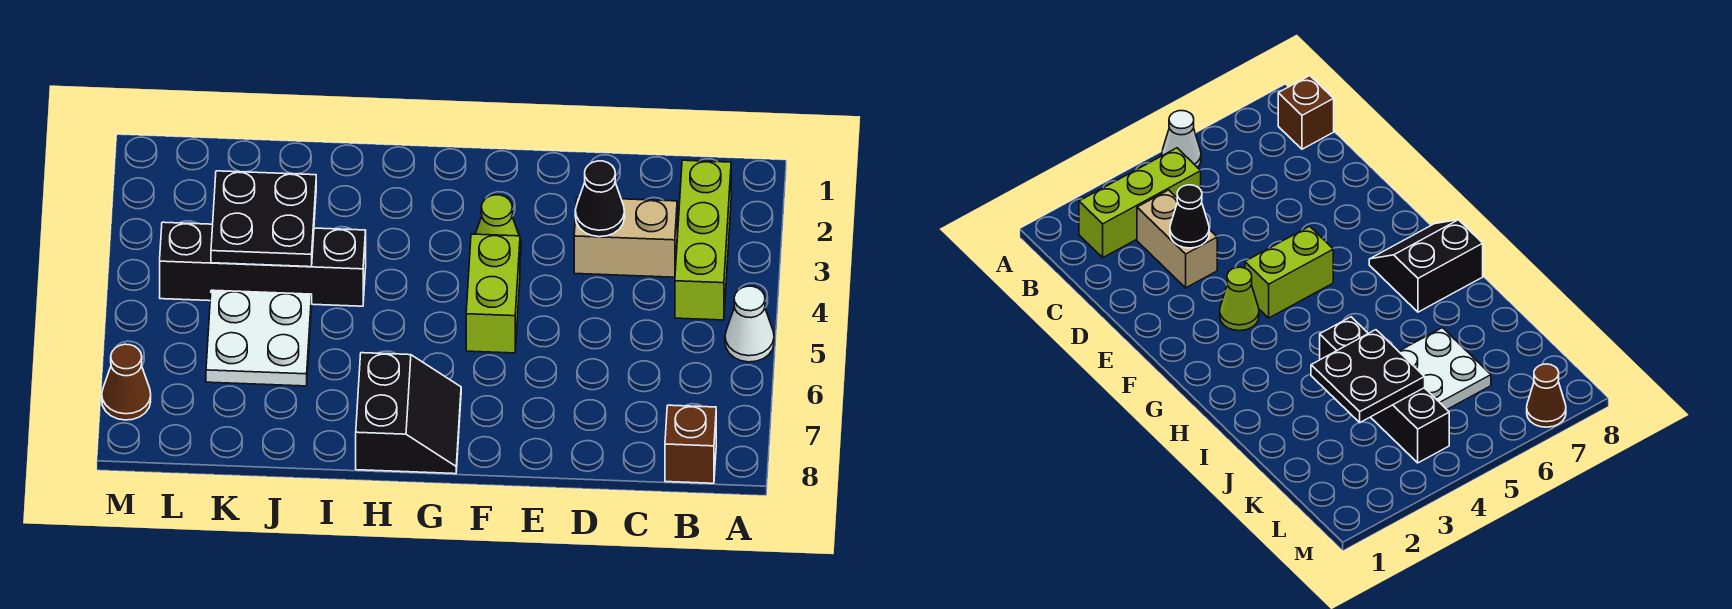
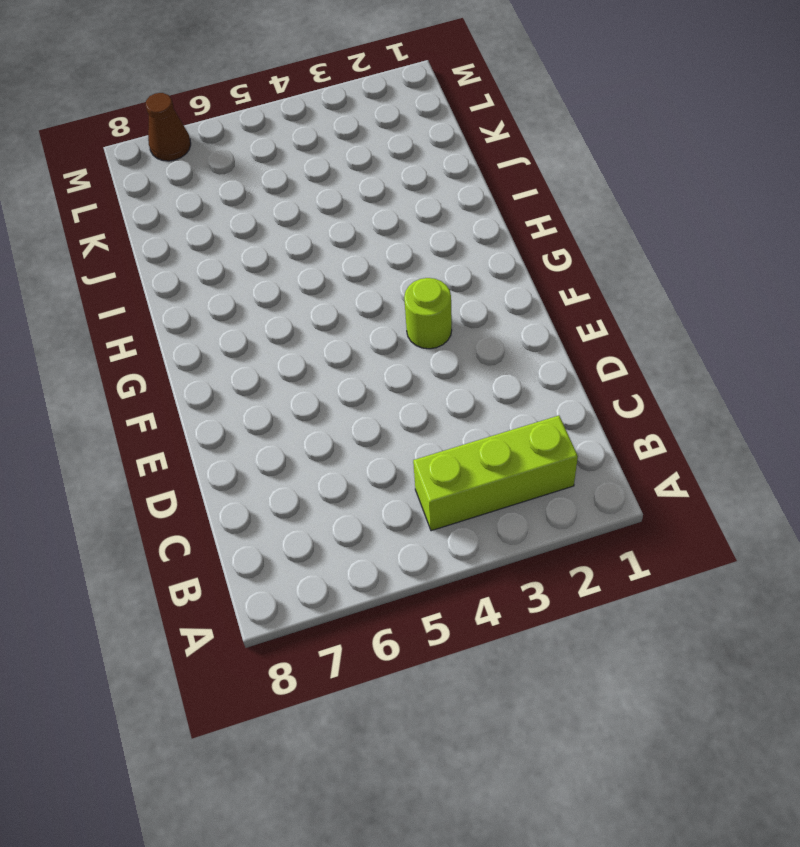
lime round brick F3 level 1 -> lime cone F3 level 1
none -> white cone A5 level 1
none -> brown brick B8 level 1
none -> tan brick C3:D3 level 1

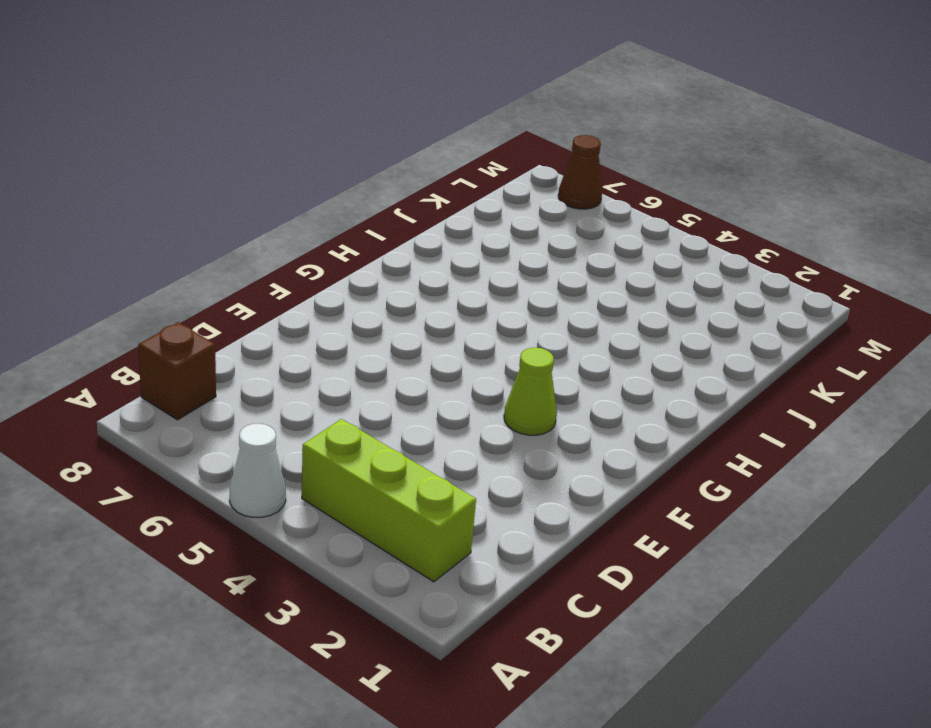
none -> tan brick C3:D3 level 1
none -> lime brick F4:F5 level 1
none -> black slope G7:H8 level 1 top H

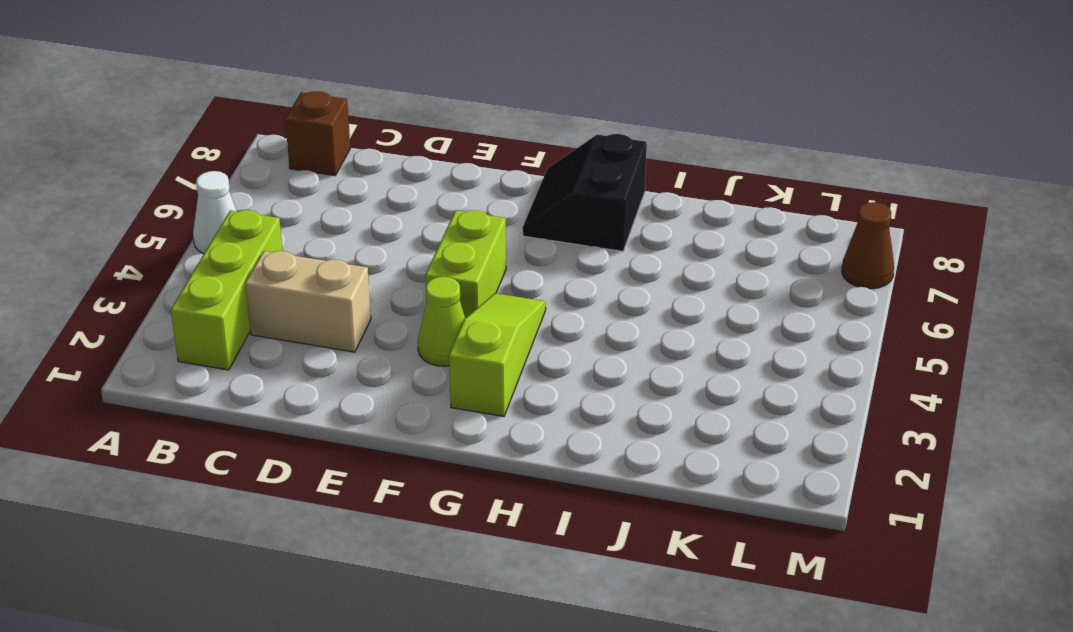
lime slope G2:G4 level 1 top 2 -> none
none -> black brick I4:L4 level 1
none -> white plate J5:K6 level 1
none -> black cone D3 level 2

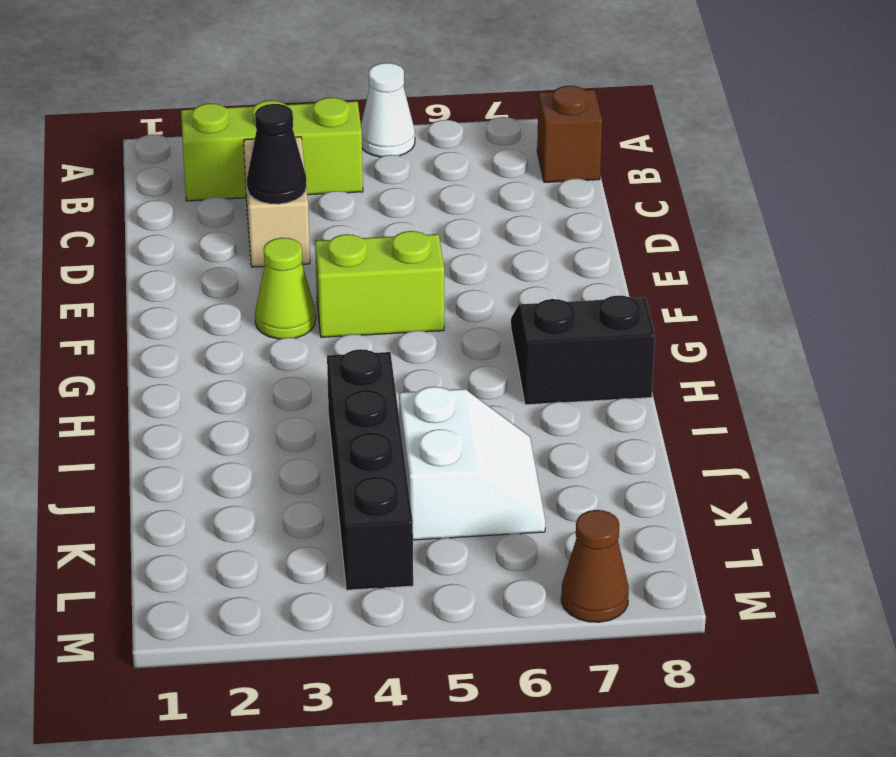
white slope J5:K6 level 1 top 5 -> white plate J5:K6 level 1
none -> black plate J3:K4 level 2

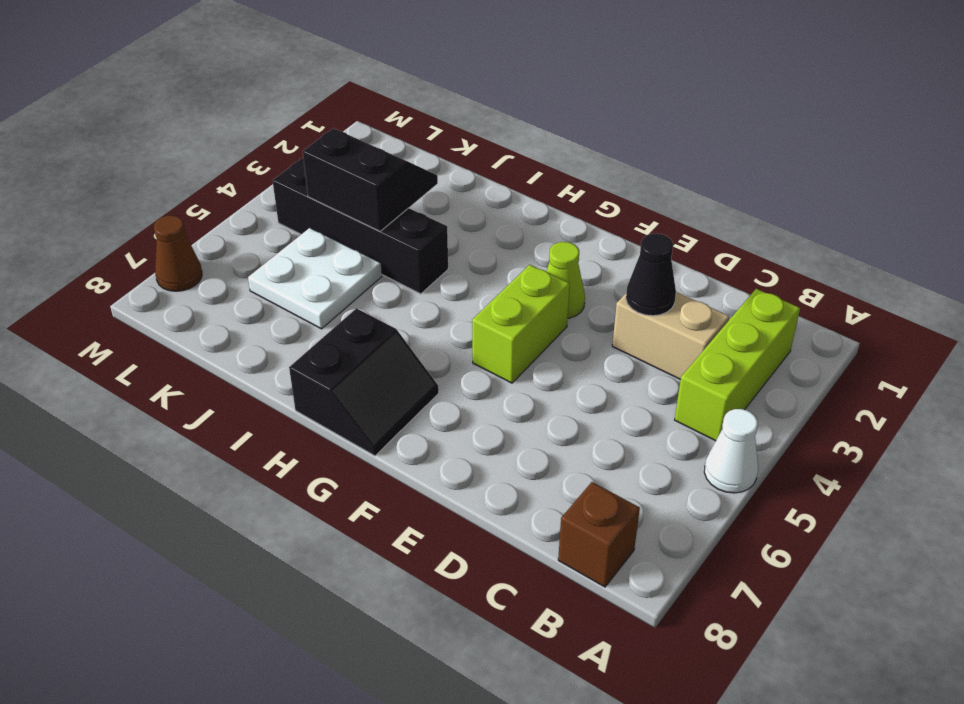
black slope J3:K4 level 2 top 4 -> black plate J3:K4 level 2

